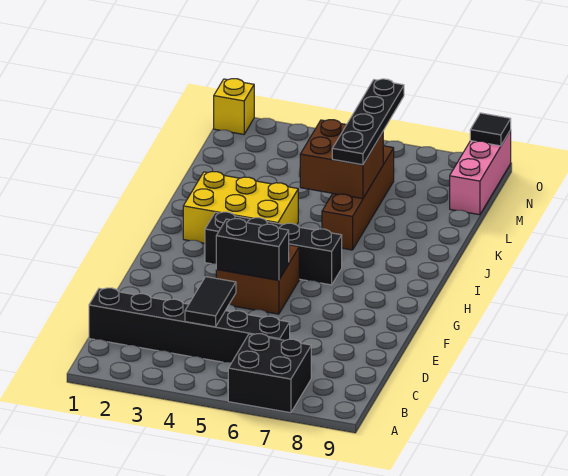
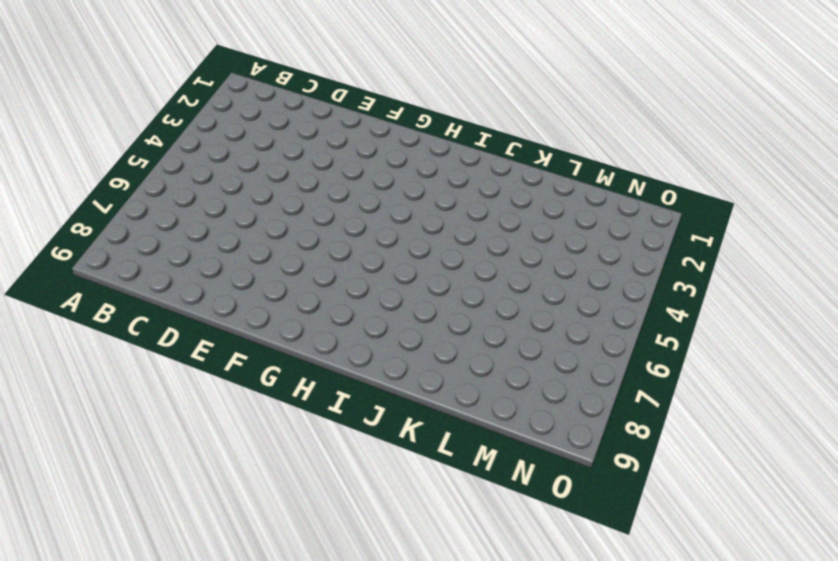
none -> black brick A6:B7 level 1
none -> black brick C1:C6 level 1
none -> brown brick F4:G5 level 1

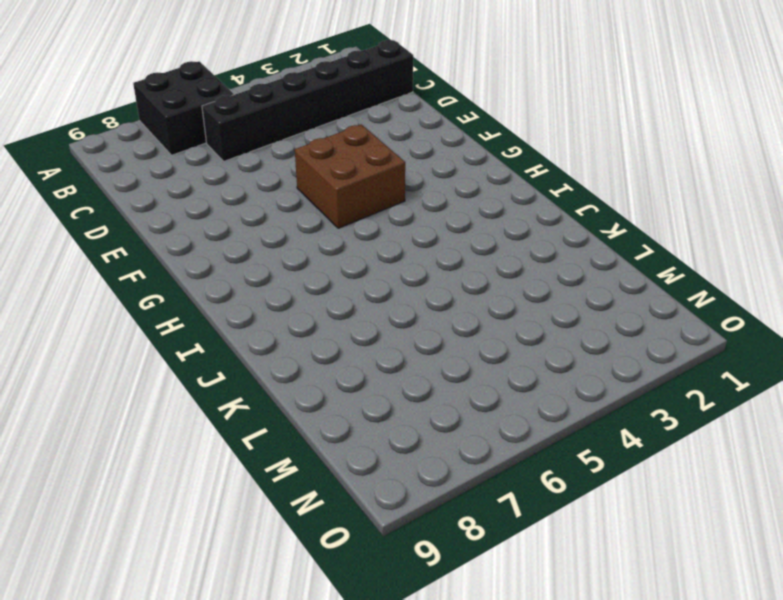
none -> black brick H3:H6 level 1
none -> yellow brick I2:J4 level 1
none -> brown brick J6:M6 level 1

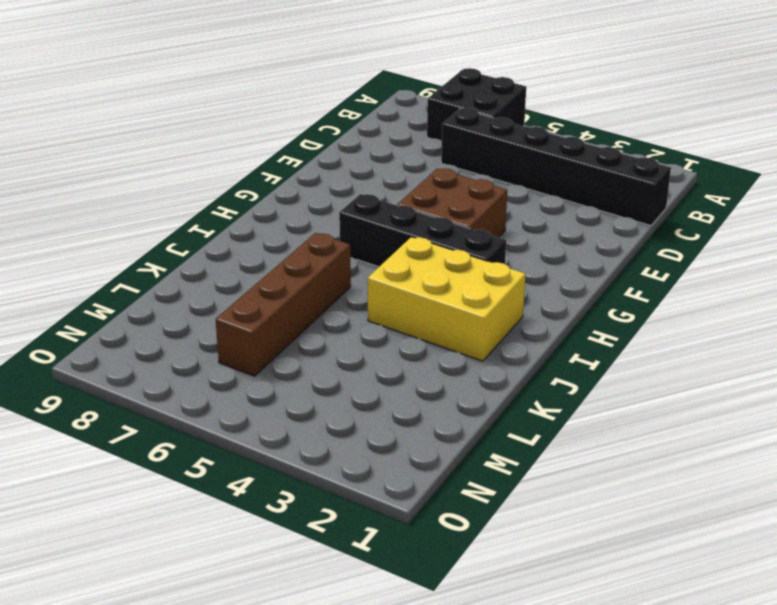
none -> pink brick M9:O9 level 1
none -> yellow brick O1 level 1
none -> black tile C4:D4 level 2

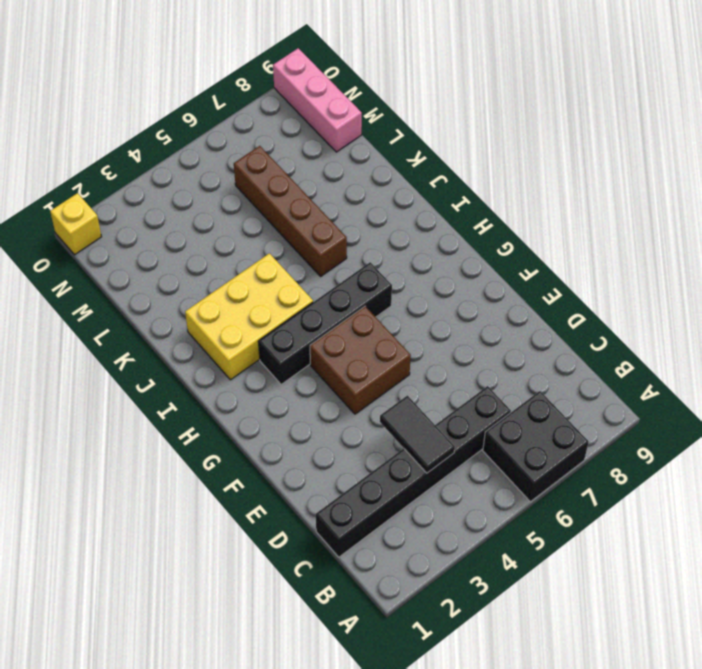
none -> black brick F4:F5 level 2
none -> brown brick K5:L6 level 2
none -> black tile O9 level 2

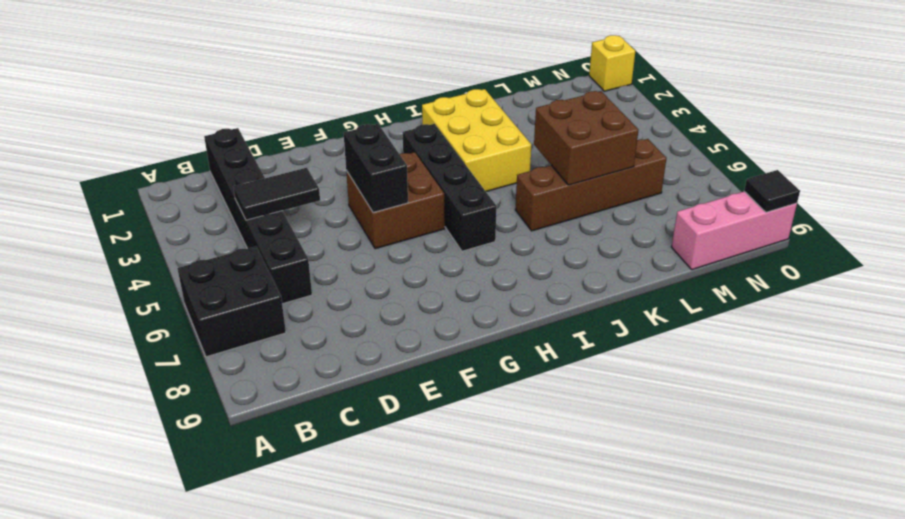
none -> black plate K6:N6 level 3

